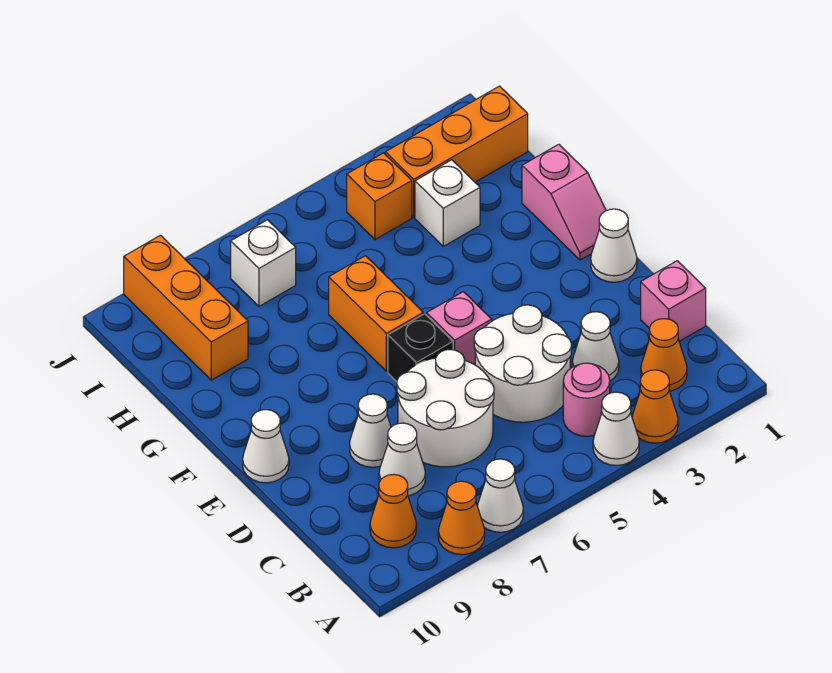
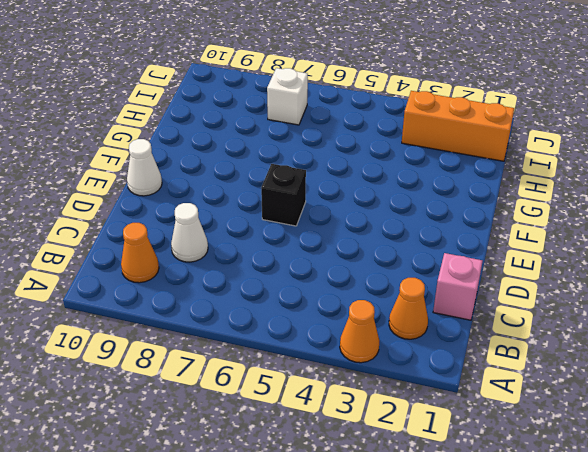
none -> white cone A4 level 1
none -> white cone A7 level 1
none -> orange cone A8 level 1

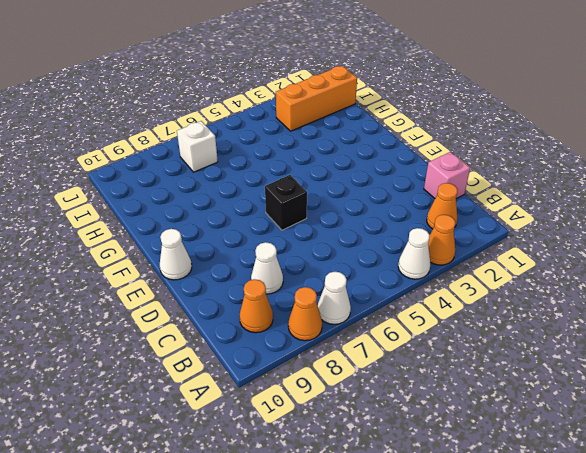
none -> pink round brick B4 level 1
none -> white cone C3 level 1
none -> white round brick C4:D5 level 1

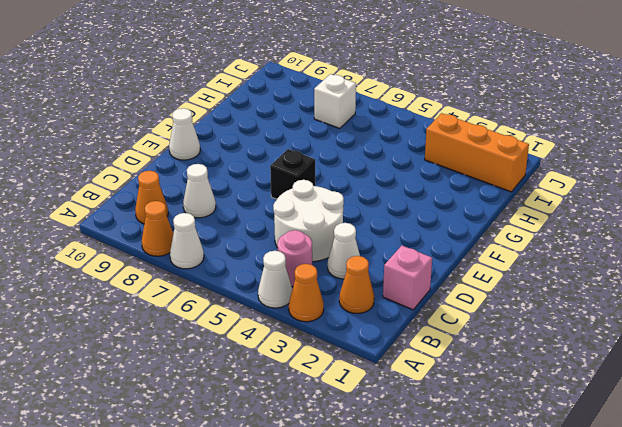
none -> white round brick C6:D7 level 1
none -> white cone D8 level 1
none -> white cone E1 level 1

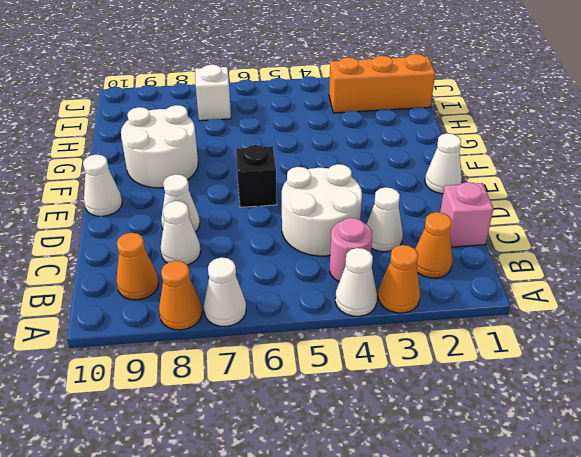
white round brick F8:G9 level 1 -> white round brick C6:D7 level 1
none -> pink brick E5 level 1
none -> pink slope F1:G1 level 1 top G
none -> orange brick F6:G6 level 1

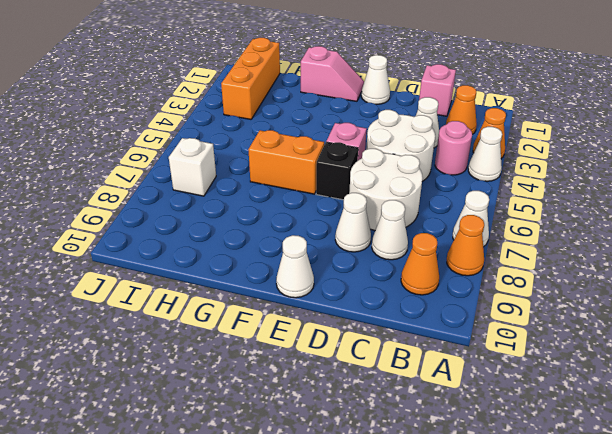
none -> white brick H3 level 1
none -> orange brick H9:J9 level 1
none -> orange brick I4 level 1

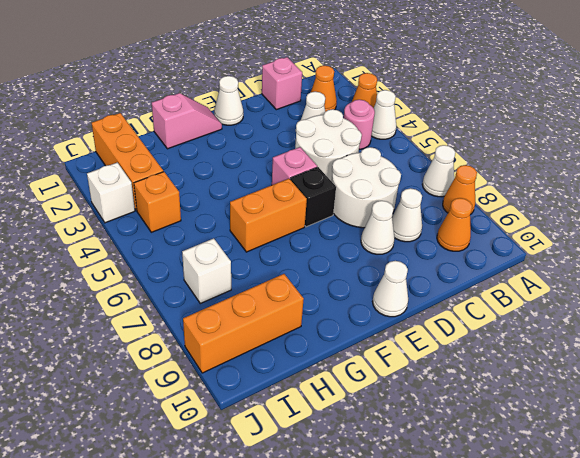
white brick J3 level 1 -> white brick H3 level 1

